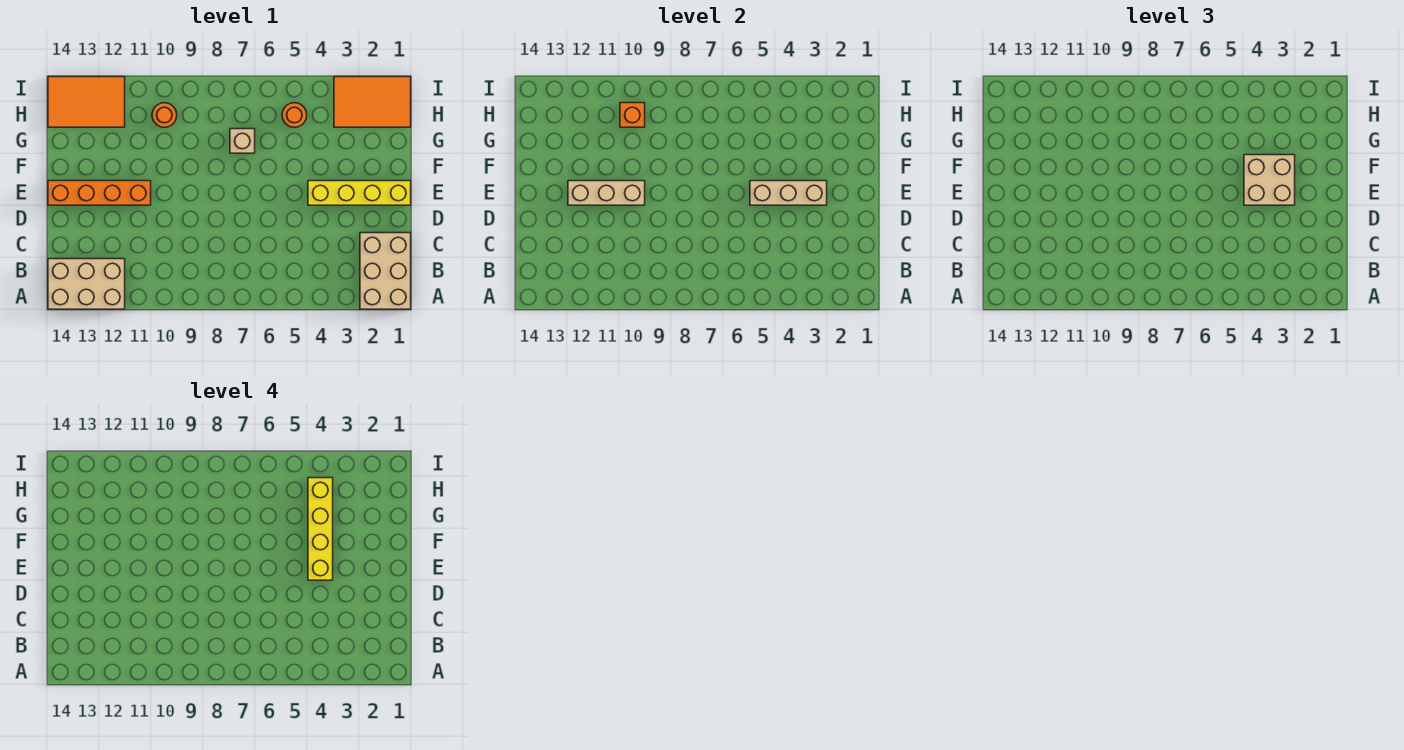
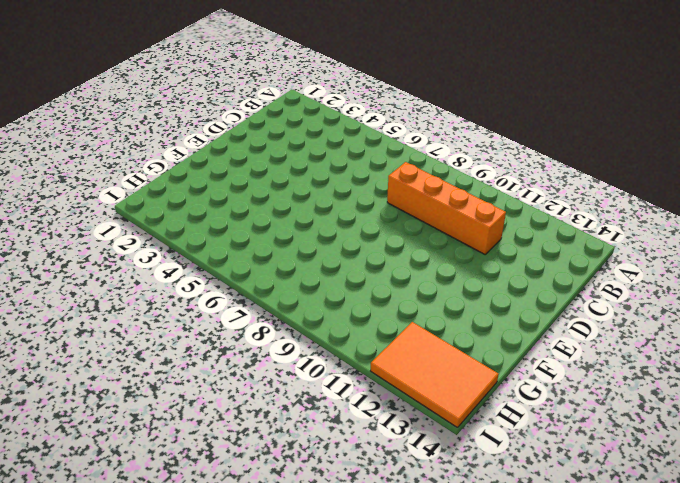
orange brick C8:C11 level 1 -> orange brick E11:E14 level 1
none -> tan brick A1:C2 level 1
none -> tan brick A12:B14 level 1
none -> yellow brick E1:E4 level 1

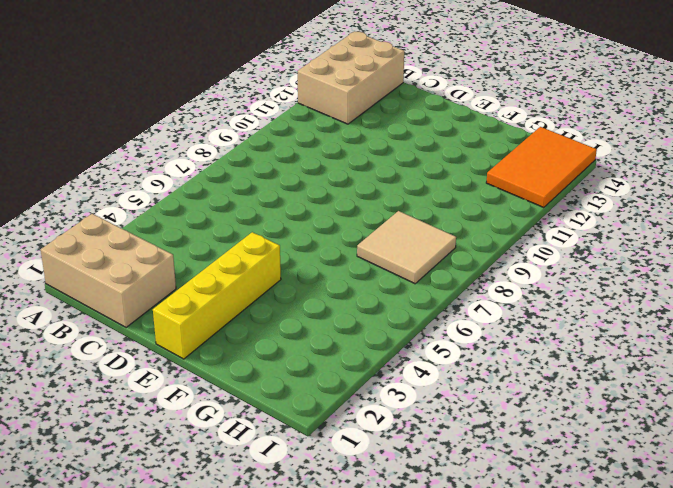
tan tile G7:H8 level 1 -> tan brick G7 level 1
none -> orange brick E11:E14 level 1
none -> orange tile H1:I3 level 1
none -> orange round brick H5 level 1

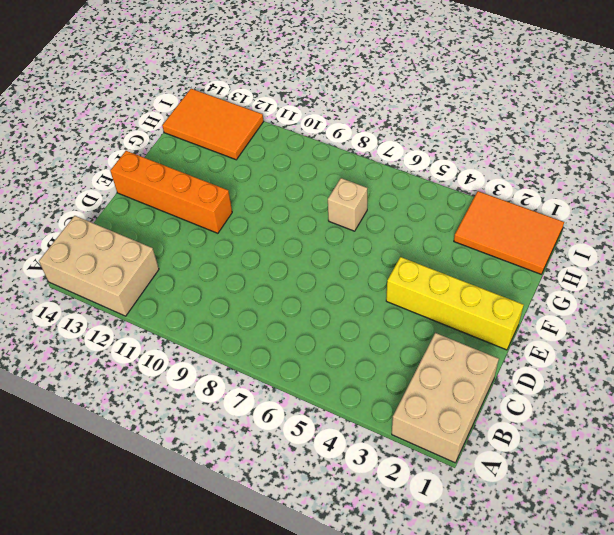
none -> orange round brick H5 level 1
none -> orange round brick H10 level 1
none -> tan brick E3:E5 level 2

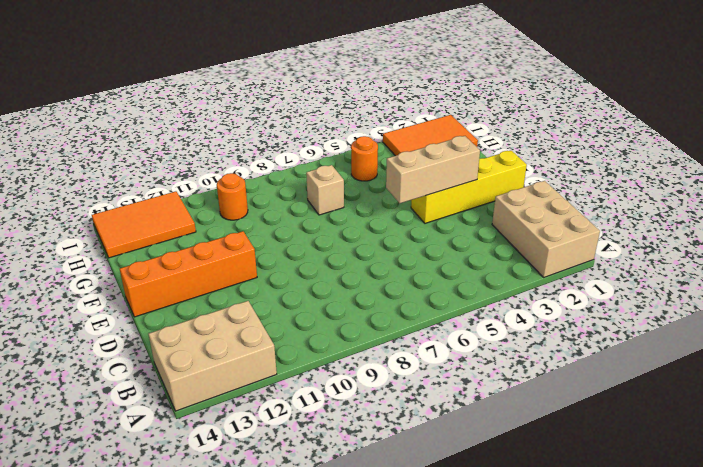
none -> tan brick E10:E12 level 2
none -> orange brick H10 level 2
none -> tan brick E3:F4 level 3

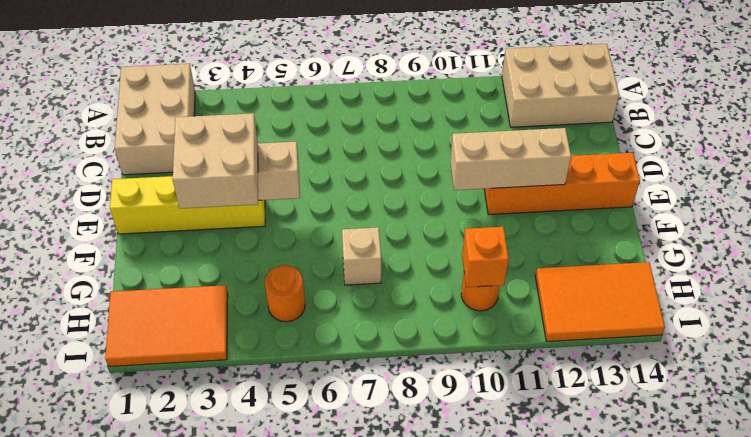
none -> yellow brick E4:H4 level 4

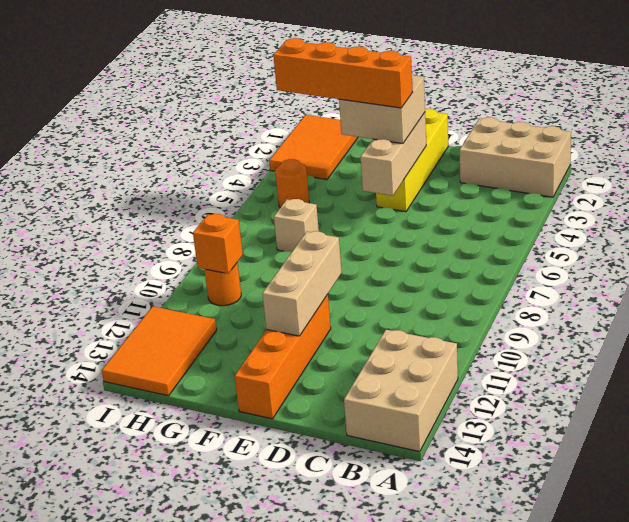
orange brick E4:H4 level 4 -> yellow brick E4:H4 level 4

